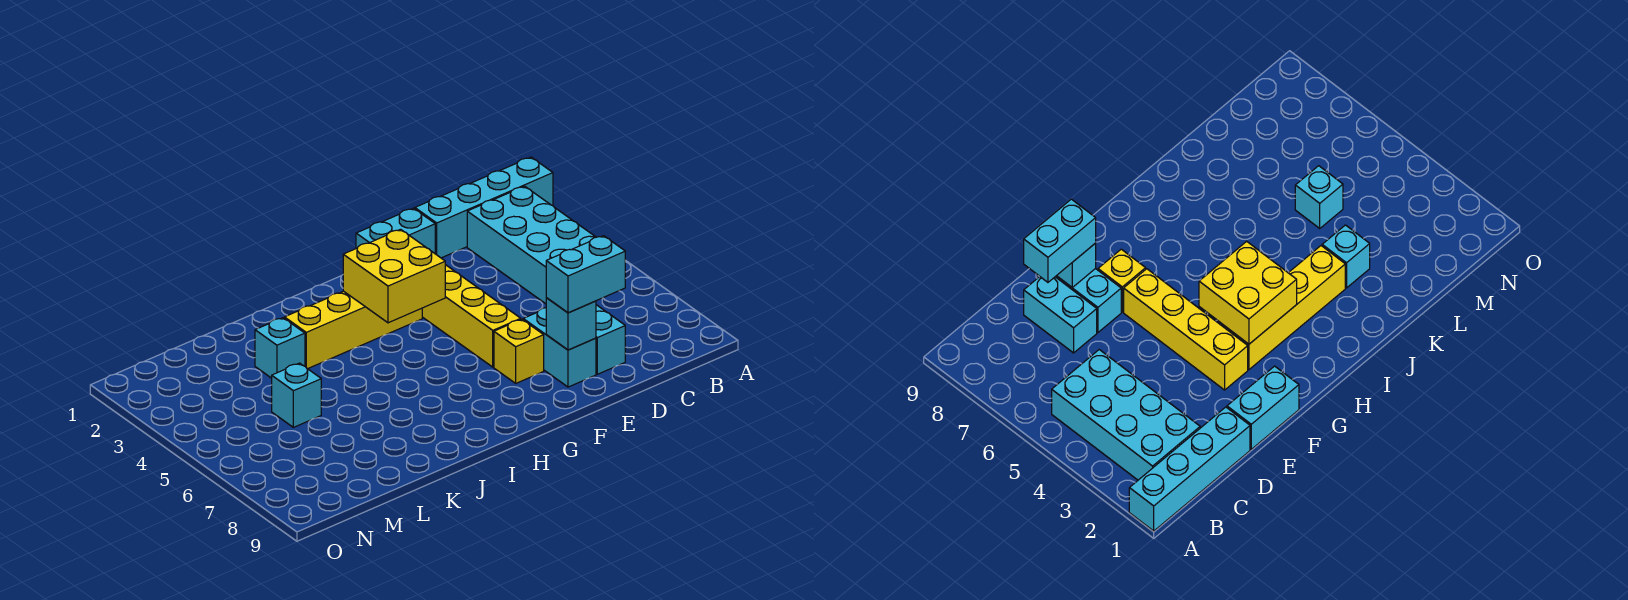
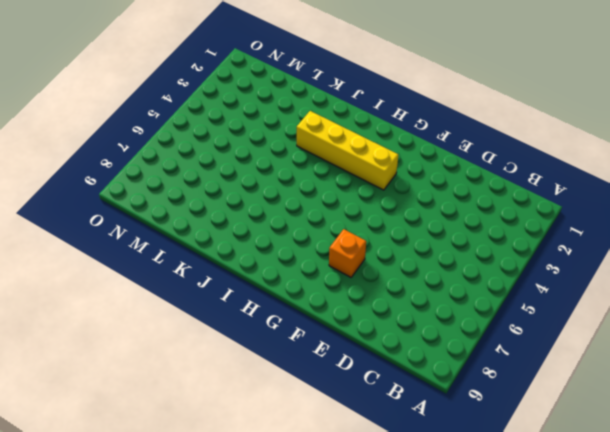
orange brick F7 level 1 -> yellow brick F7 level 1
none -> cyan brick A1:D1 level 1
none -> cyan brick B2:C5 level 1
none -> cyan brick D7:D8 level 1

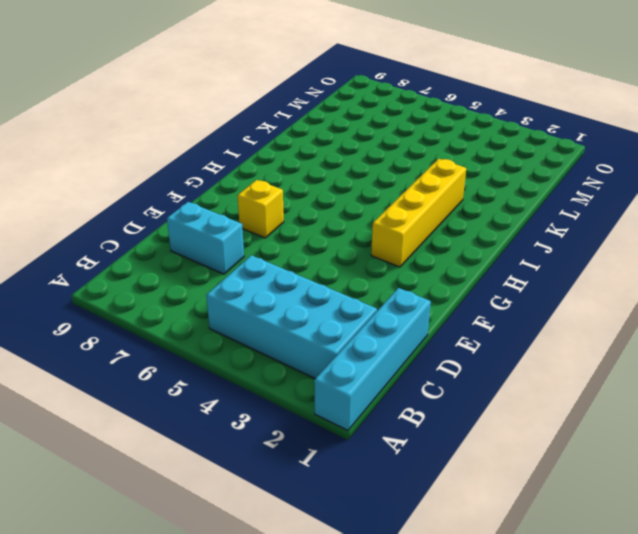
none -> cyan brick E1:F1 level 1
none -> cyan brick E7:E8 level 1
none -> yellow brick F3:F6 level 1

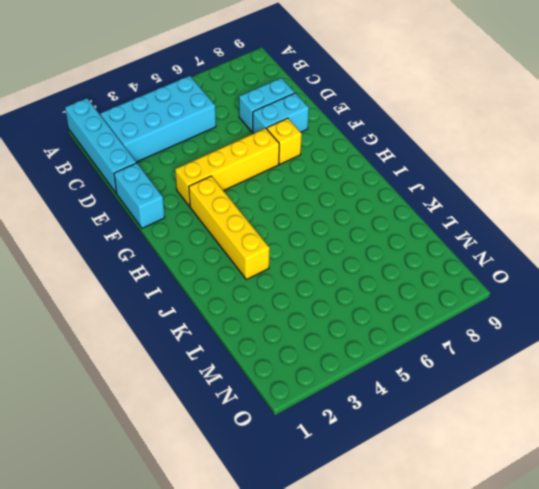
none -> cyan brick K3 level 1
none -> cyan brick L5 level 1
none -> cyan brick E8 level 2

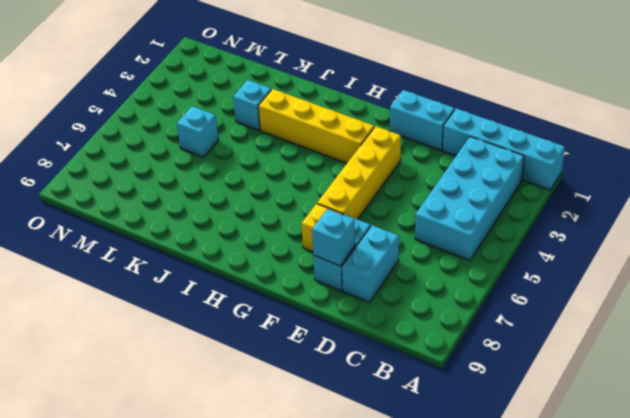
none -> yellow brick G3:H4 level 2
none -> cyan brick D8:E8 level 3

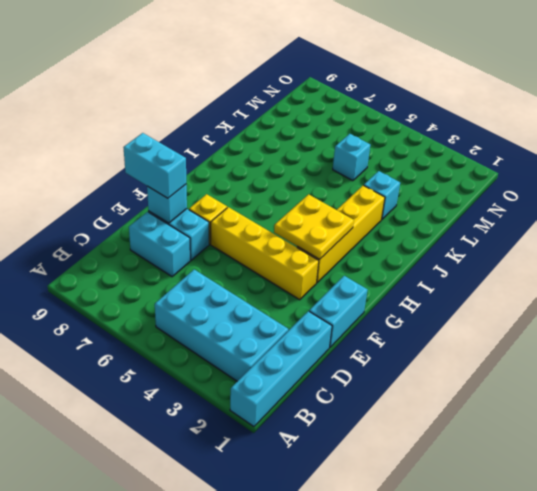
cyan brick E8:E9 level 3 -> cyan brick D8:E8 level 3
yellow plate G3:H4 level 2 -> yellow brick G3:H4 level 2

